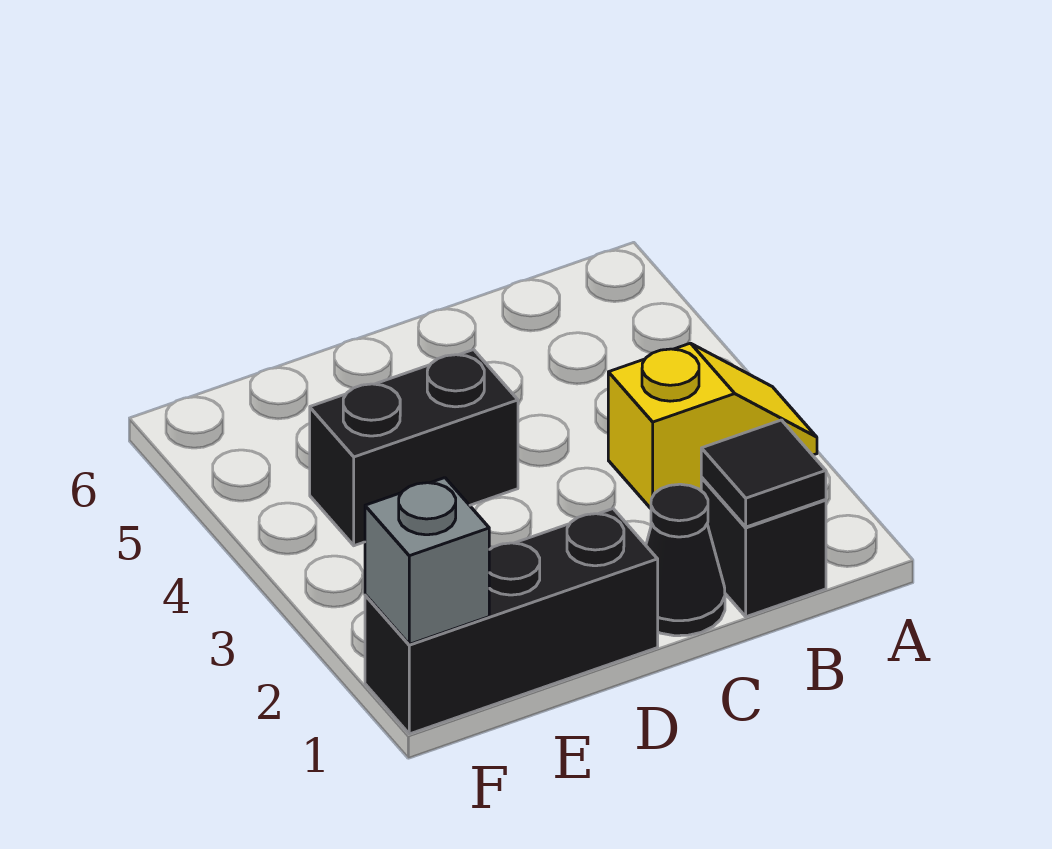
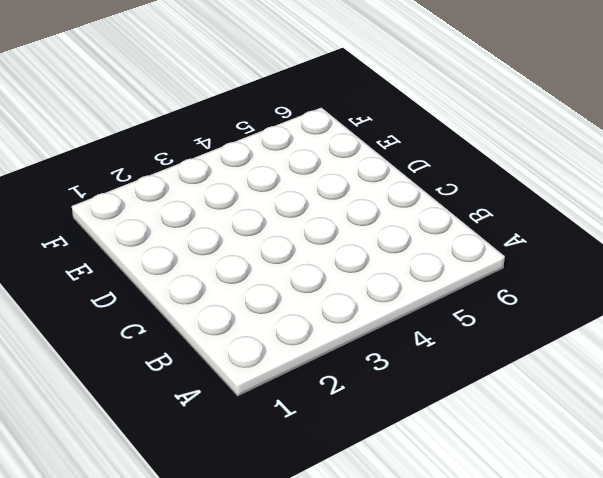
none -> yellow slope A3:B3 level 1 top B
none -> black brick B1 level 1

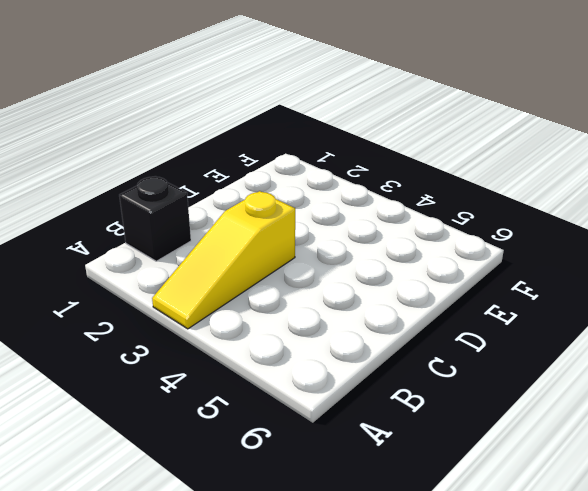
yellow slope A3:C3 level 1 top C -> yellow slope A3:B3 level 1 top B
none -> black cone C1 level 1
none -> black brick D1:F1 level 1

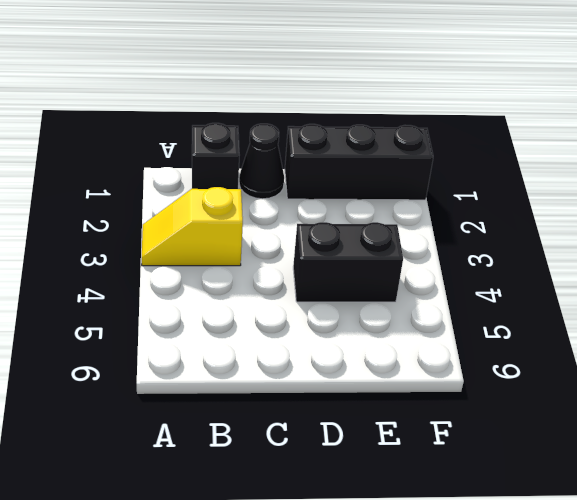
none -> black tile B1 level 2
none -> grey brick F1 level 2

